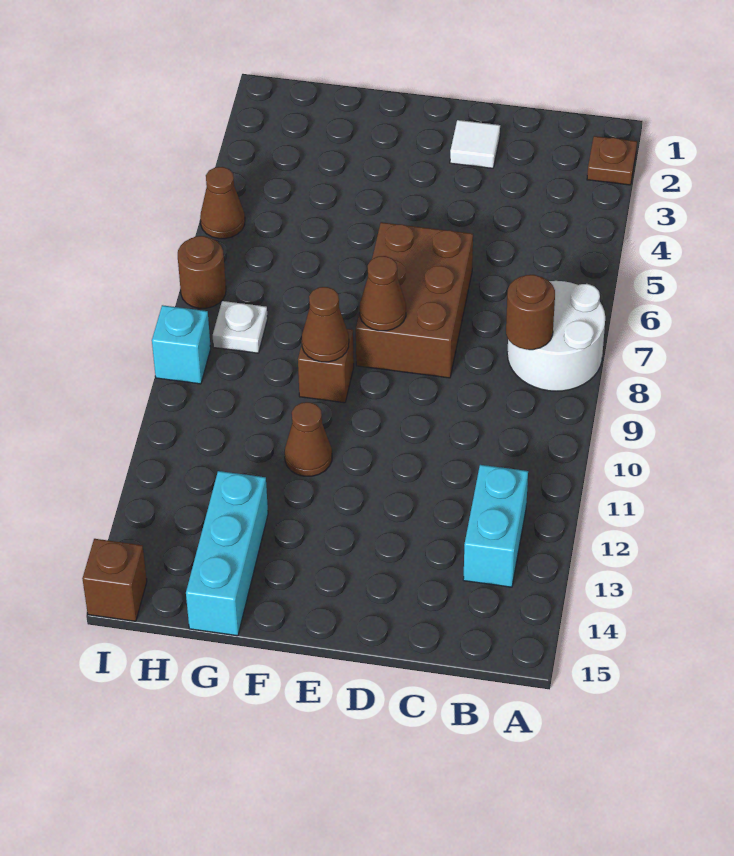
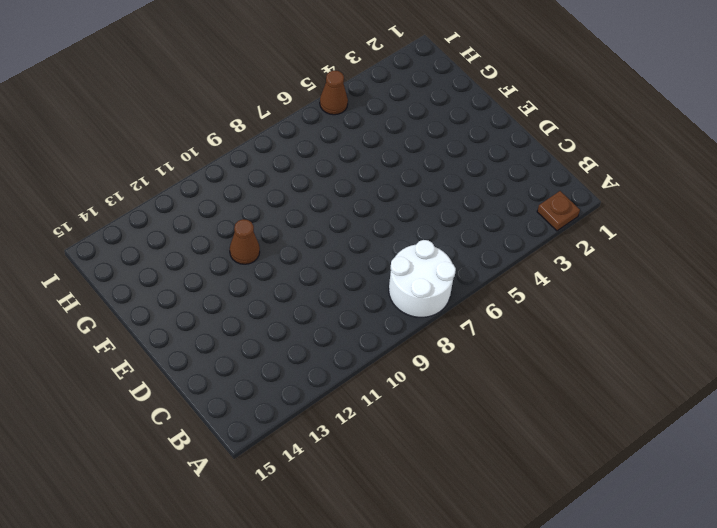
none -> cyan brick B12:B13 level 1
none -> white tile D2 level 1
none -> brown brick D6:E8 level 1

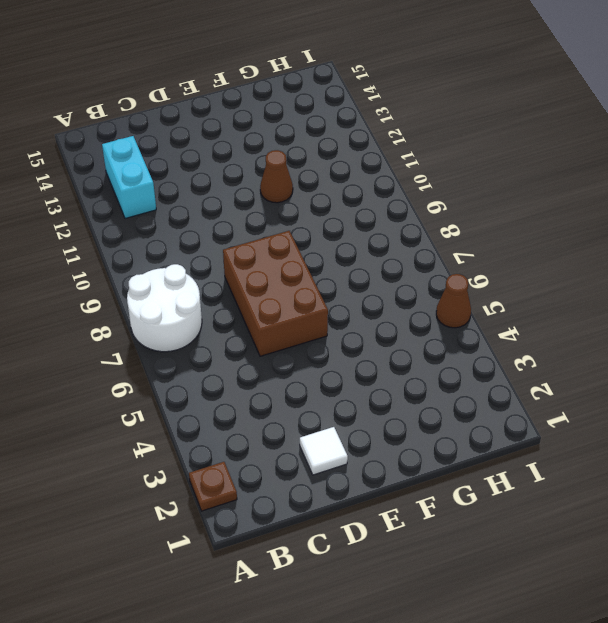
none -> brown brick F9 level 1
none -> cyan brick G13:G15 level 1
none -> white plate H8 level 1

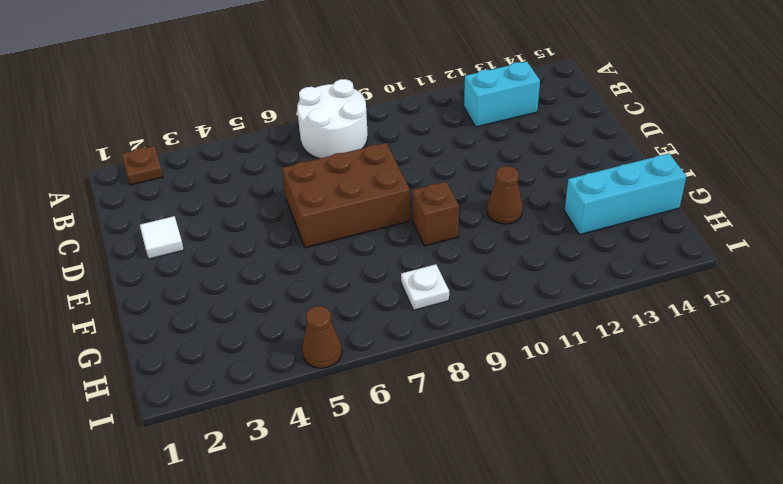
none -> brown round brick I7 level 1
none -> cyan brick I9 level 1
none -> brown brick I15 level 1

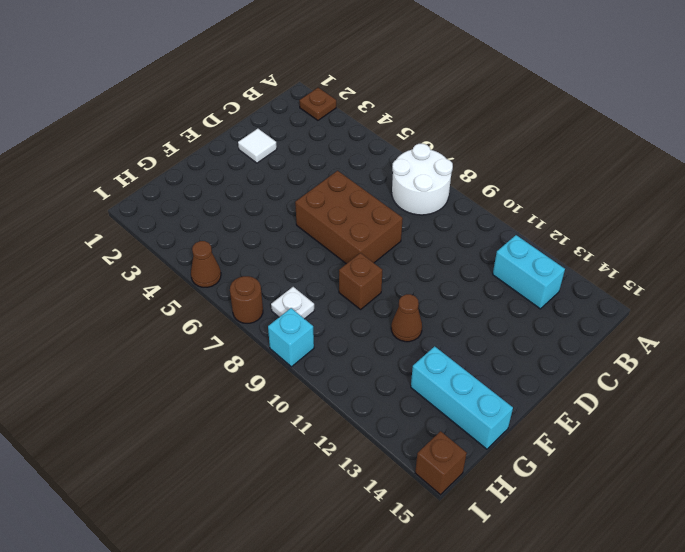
none -> brown round brick B8 level 2
none -> brown cone E8 level 2
none -> brown cone F9 level 2

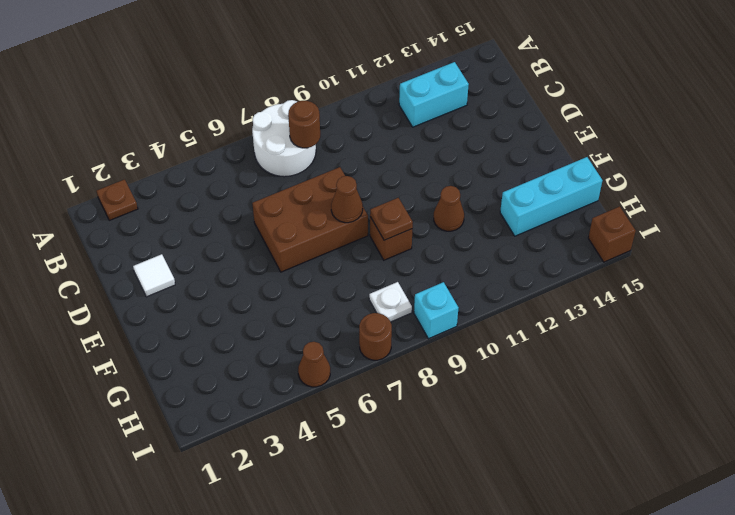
brown plate F9 level 2 -> brown cone F9 level 2

